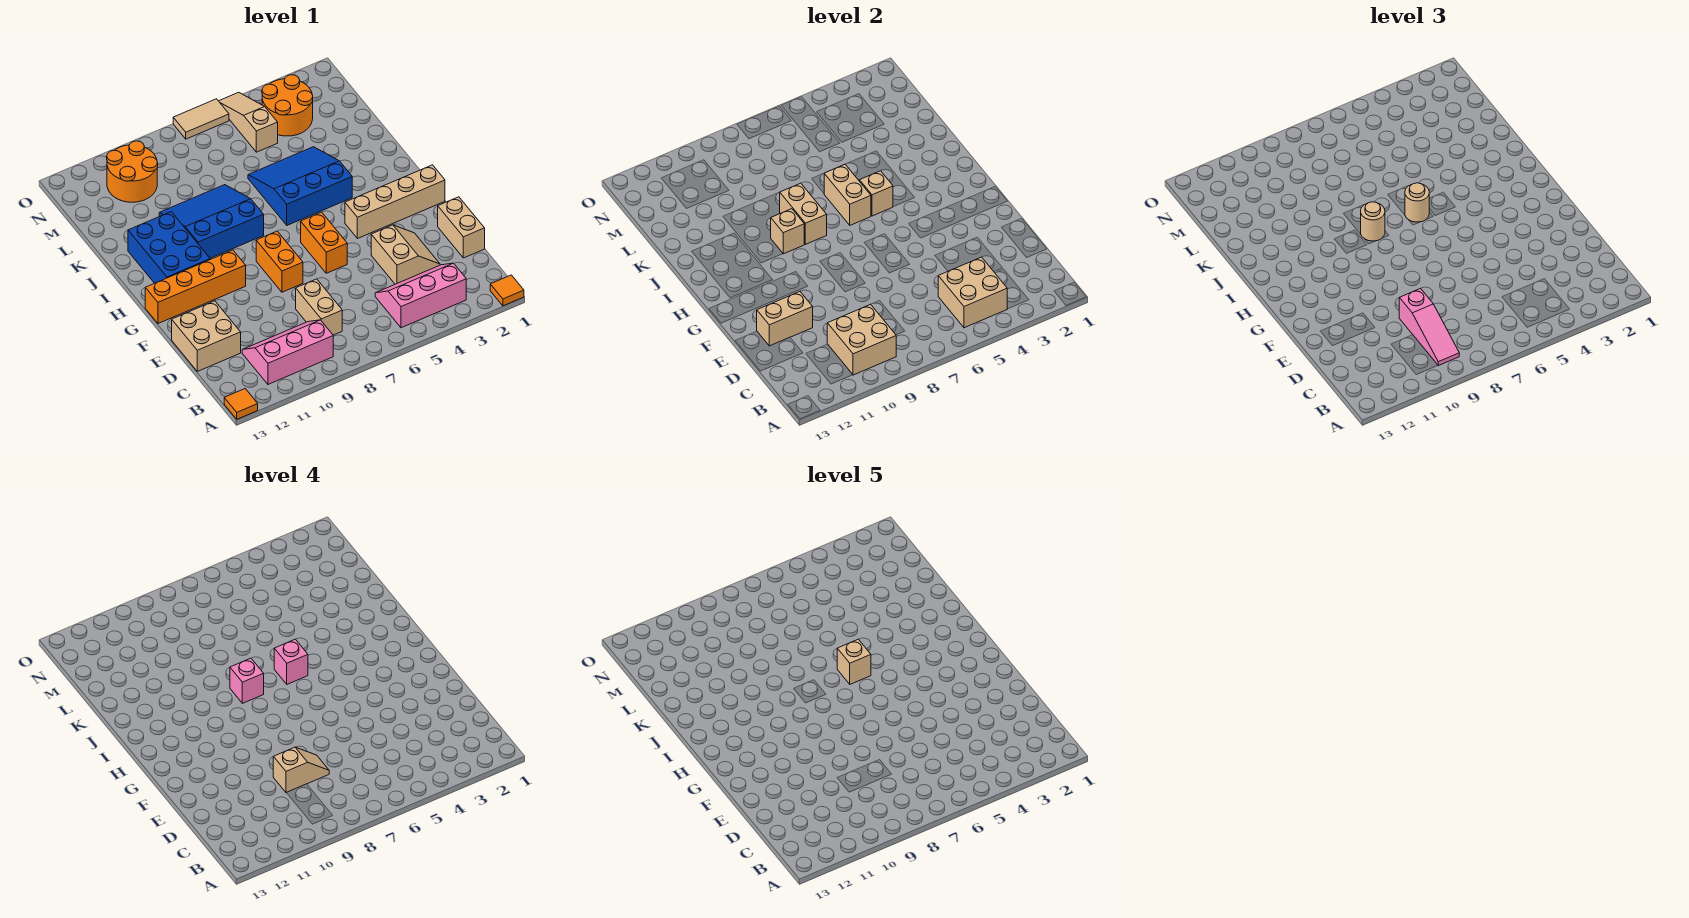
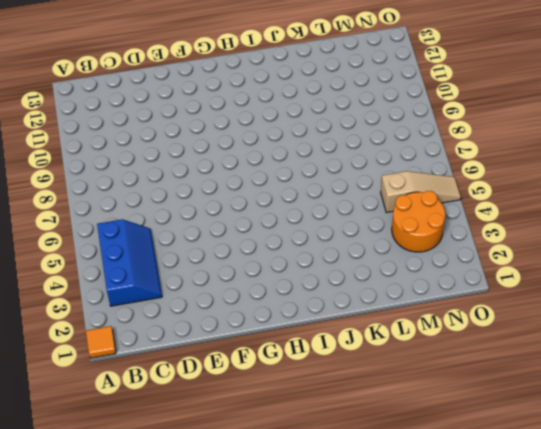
blue slope B3:C5 level 1 top B -> pink slope B3:C5 level 1 top B
none -> orange tile A13 level 1
none -> pink slope B9:C11 level 1 top B
none -> tan brick C8:D8 level 1
none -> tan brick D1:E1 level 1

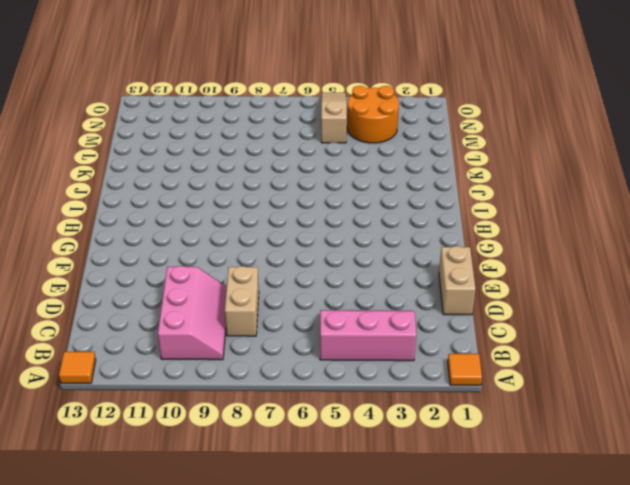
pink slope B9:D10 level 1 top 10 -> pink slope B9:C11 level 1 top B
none -> tan slope D3:E4 level 1 top 4
none -> tan brick D12:E13 level 1
none -> orange brick F6:G6 level 1
none -> orange brick F8:G8 level 1

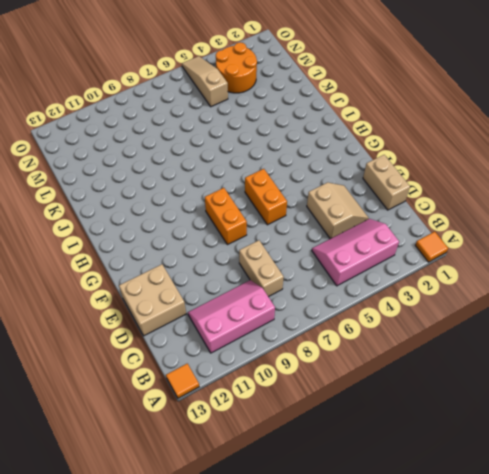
none -> tan brick G1:G4 level 1
none -> orange brick G10:G13 level 1
none -> blue brick H11:J12 level 1
none -> blue slope I4:K6 level 1 top I

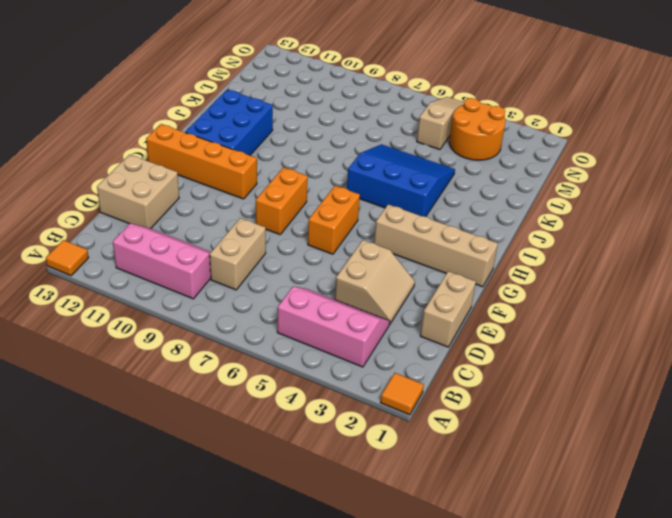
none -> blue slope I8:K10 level 1 top I
none -> orange round brick M10:N11 level 1
none -> tan tile O6:O7 level 1
none -> tan brick B4:C5 level 2

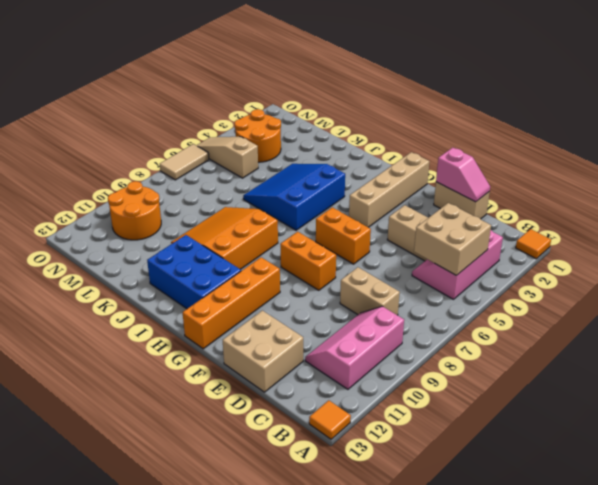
pink slope D1:E1 level 2 top E -> none
orange slope I8:K10 level 1 top I -> blue slope I8:K10 level 1 top I
none -> tan brick B9:C10 level 2
none -> tan brick E11:E12 level 2
none -> tan brick I5 level 2
none -> tan brick I6:J6 level 2

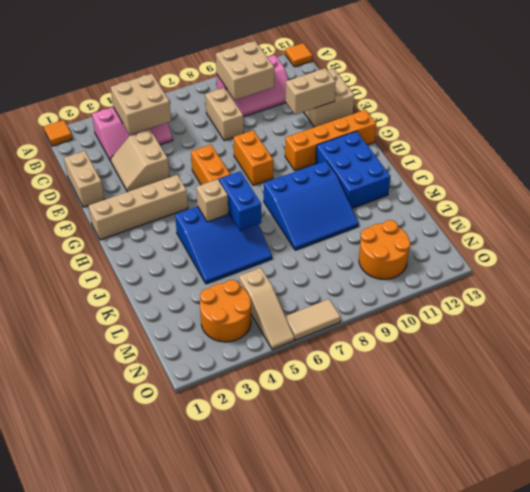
blue brick I6:J6 level 2 -> tan brick I6:J6 level 2
none -> tan brick I8:J8 level 2
none -> tan brick I9 level 2
none -> pink slope B9:D9 level 3 top D
none -> tan round brick I6 level 3

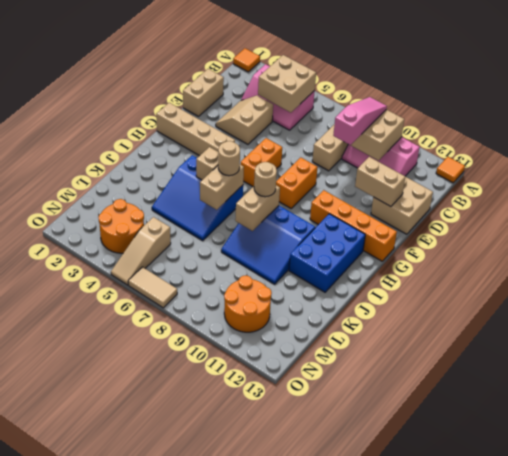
none -> tan brick I9 level 2
none -> tan slope D8:D9 level 4 top 9
none -> pink brick I6 level 4
none -> pink brick I8 level 4

